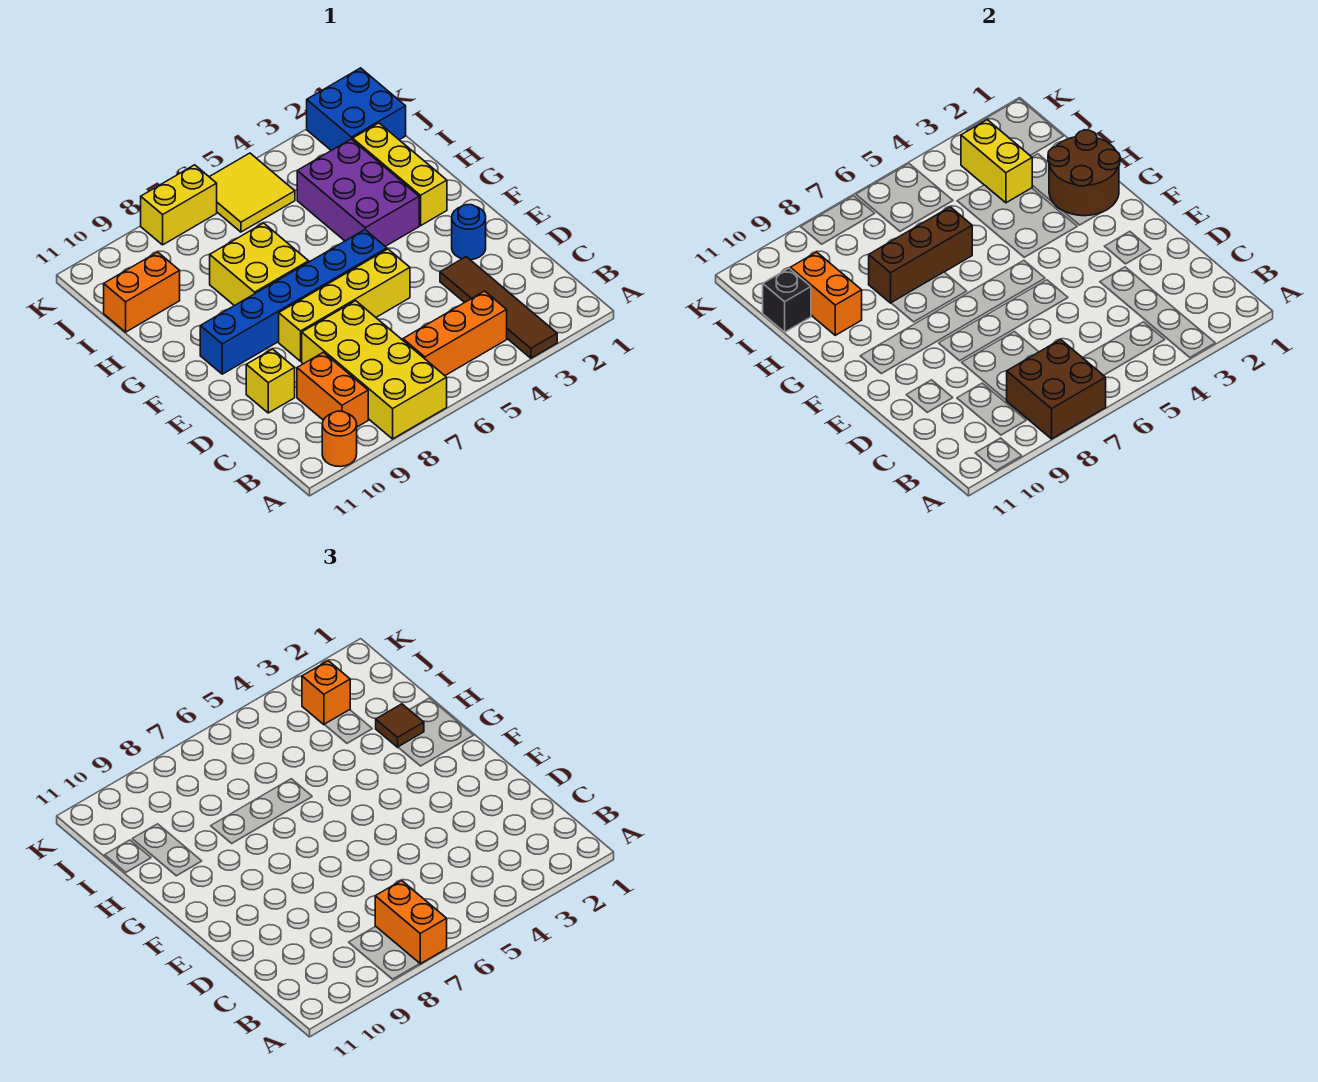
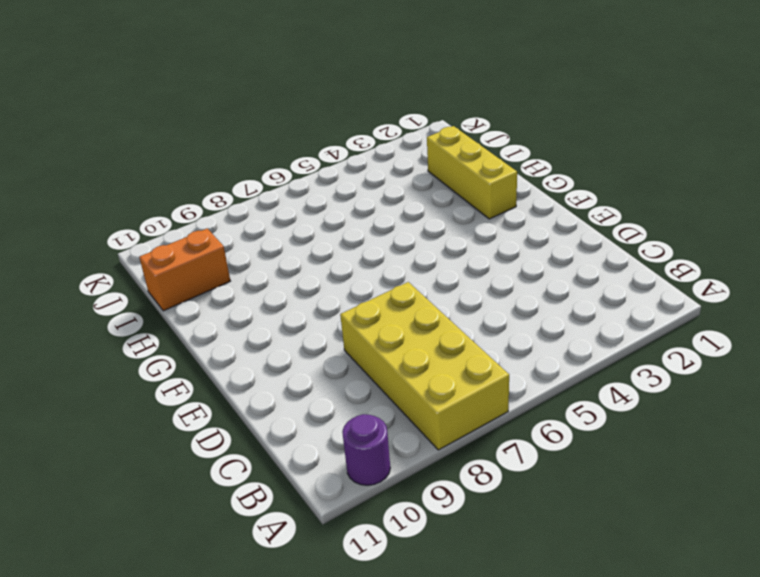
purple round brick A10 level 1 -> orange round brick A10 level 1
none -> brown tile A3:D3 level 1
none -> orange brick B4:B6 level 1
none -> orange brick B9:C9 level 1

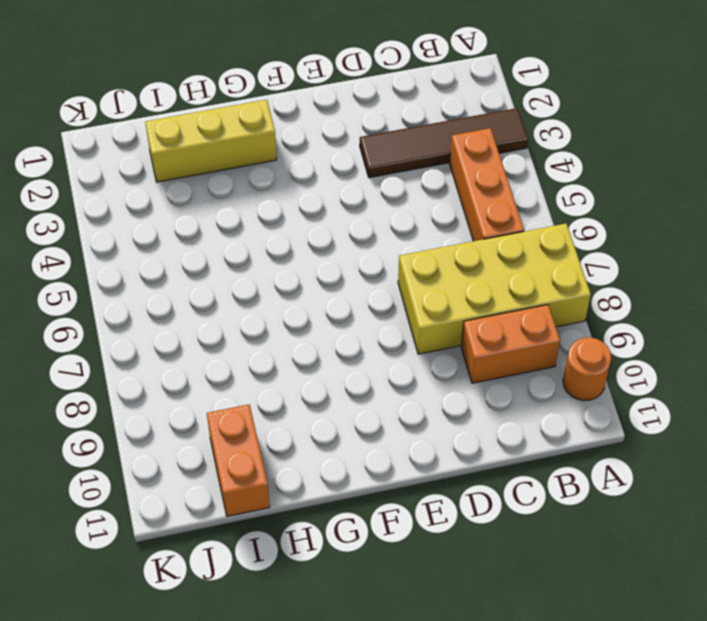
none -> yellow brick D10 level 1
none -> blue round brick E2 level 1
none -> yellow brick E5:E8 level 1

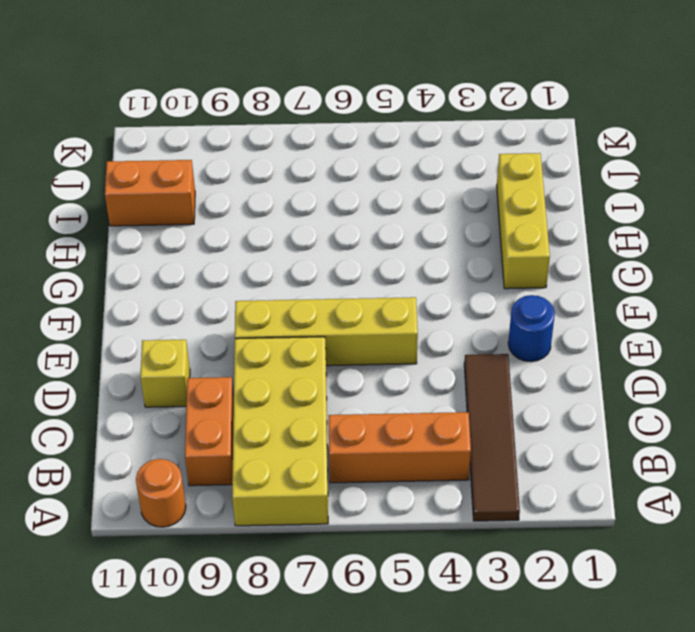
none -> blue brick F5:F10 level 1
none -> purple brick G3:I4 level 1
none -> yellow brick G7:H8 level 1

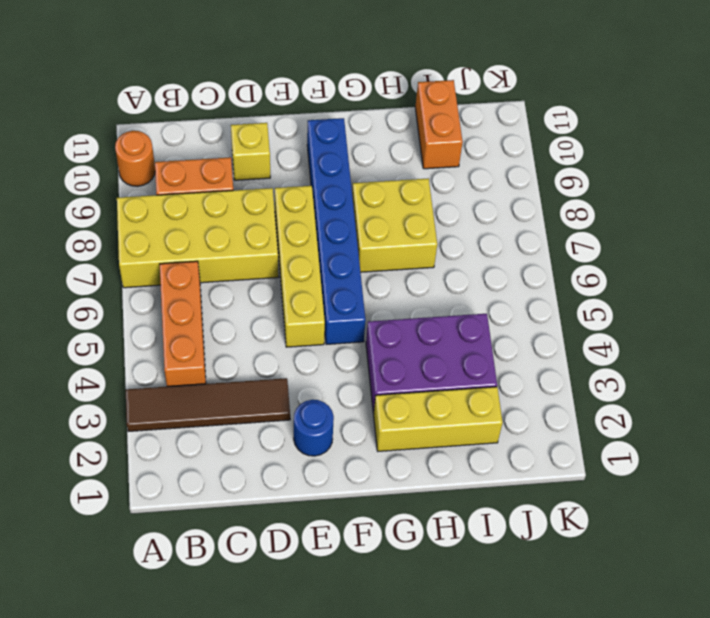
none -> blue brick J1:K2 level 1
none -> yellow tile J5:K6 level 1
none -> yellow brick K7:K8 level 1

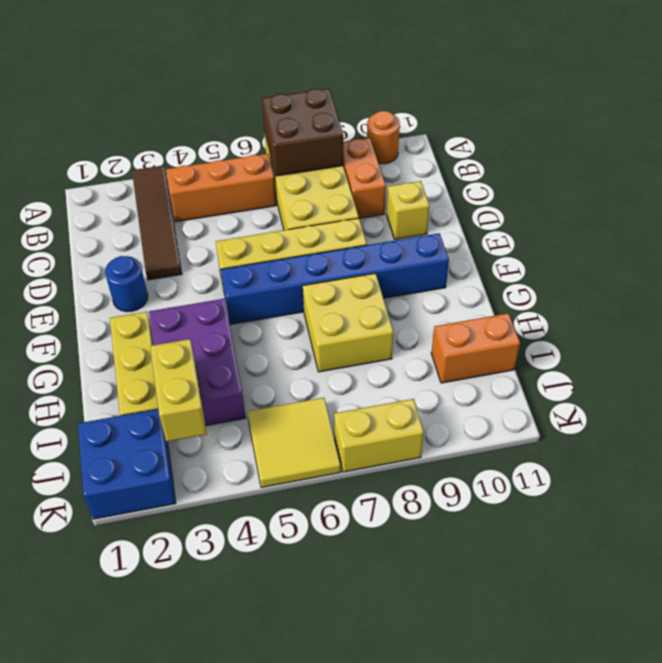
none -> brown round brick G1:H2 level 2
none -> brown brick H6:H8 level 2
none -> orange brick H10:I10 level 2

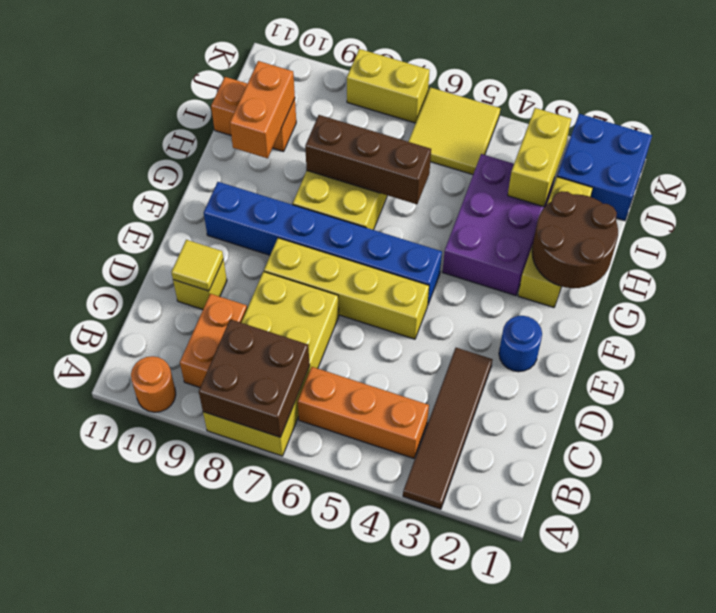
yellow tile D10 level 2 -> none
none -> black brick I11 level 2
none -> orange brick A7:B7 level 3
none -> brown tile H2 level 3

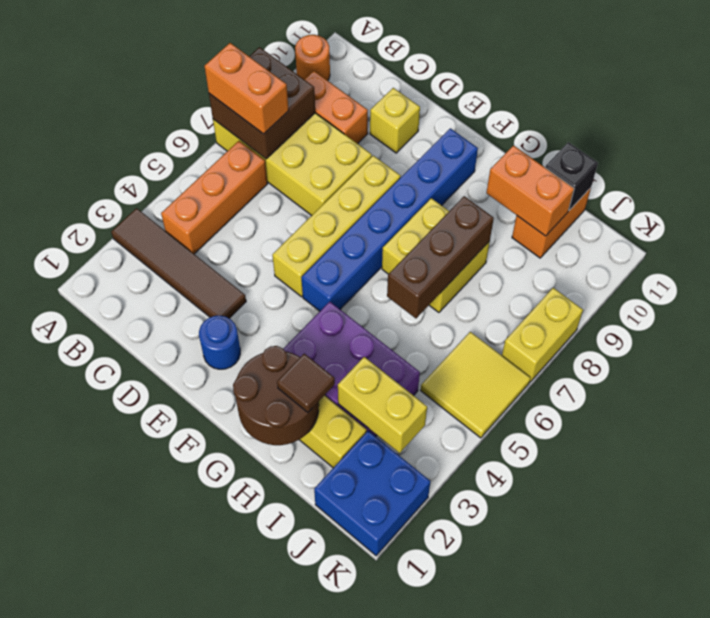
none -> orange brick J3 level 3

